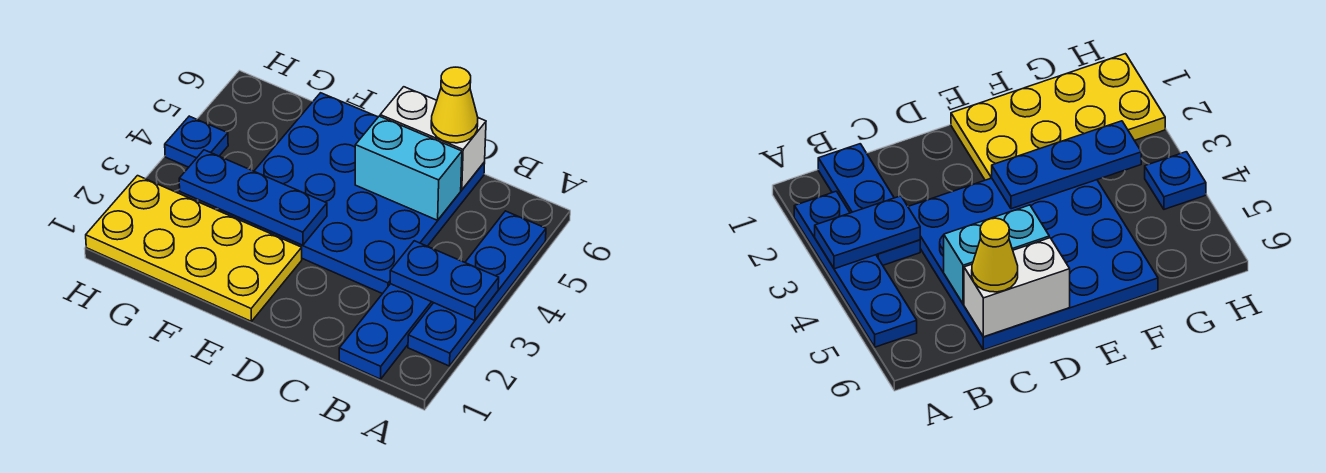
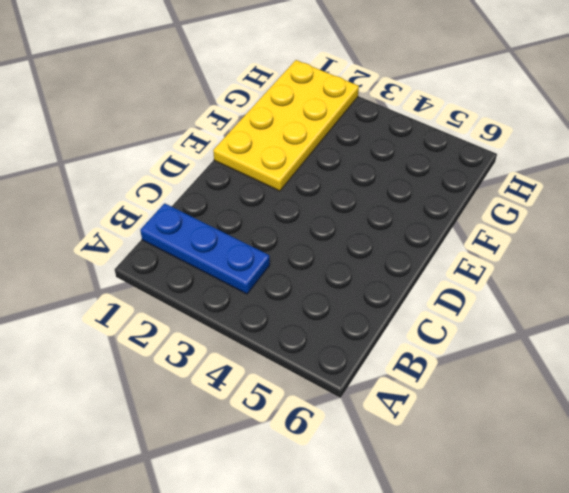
none -> blue plate A2:A5 level 1
none -> blue plate C3:F6 level 1

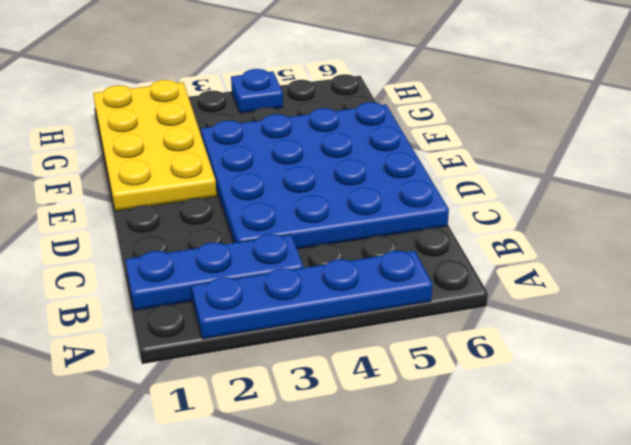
none -> blue plate A3:B3 level 2
none -> cyan brick C5:D5 level 2

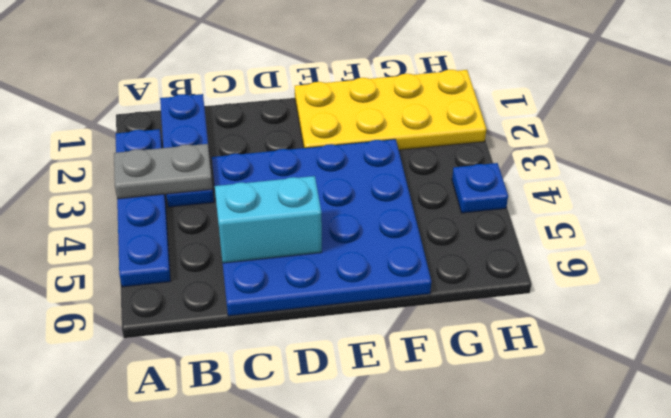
grey plate A3:B3 level 2 -> blue plate A3:B3 level 2
none -> white brick C6:D6 level 2
none -> blue plate E3:G3 level 2

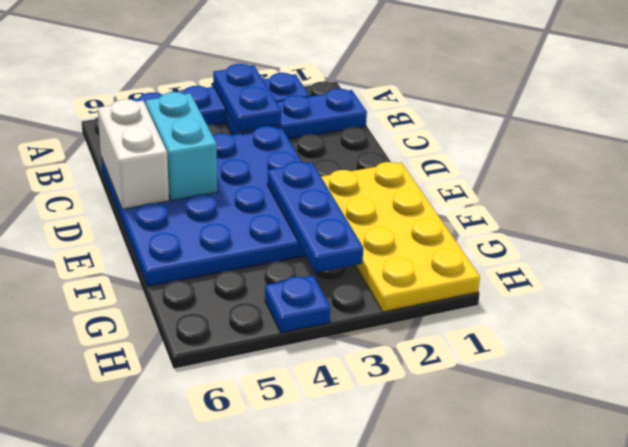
none -> yellow cone C6 level 3

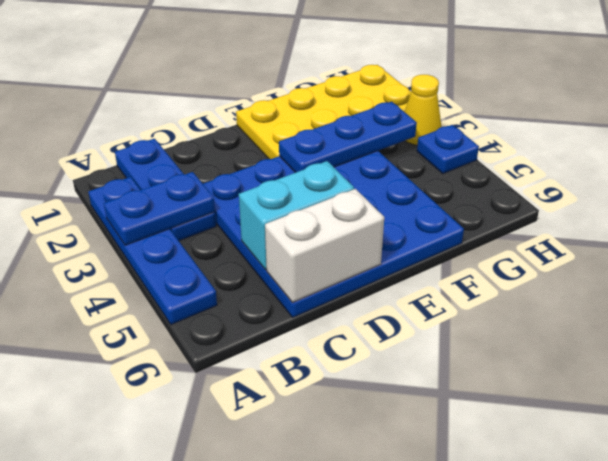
yellow cone H3 level 1 -> yellow cone C6 level 3

